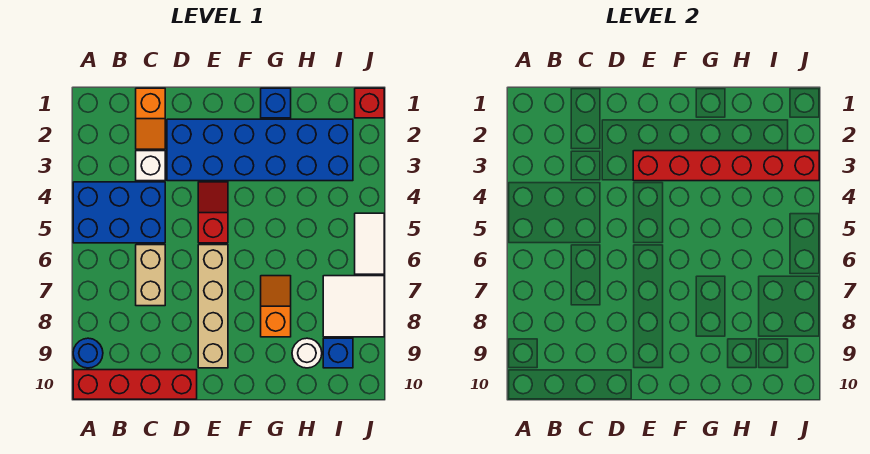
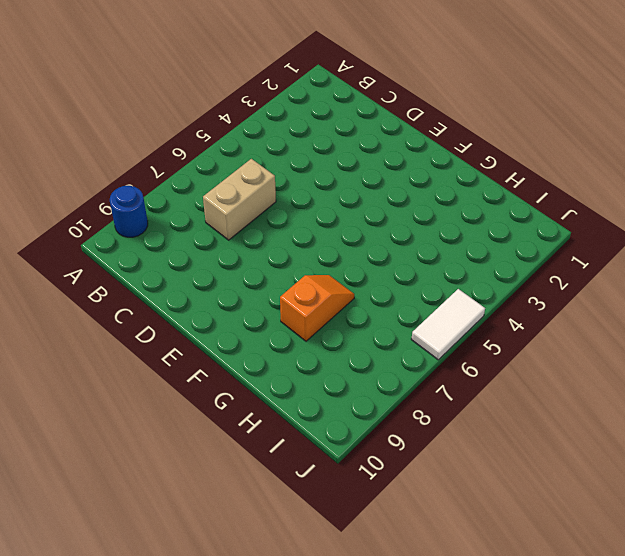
none -> blue brick A4:C5 level 1
none -> red brick A10:D10 level 1
none -> orange slope C1:C2 level 1 top 1

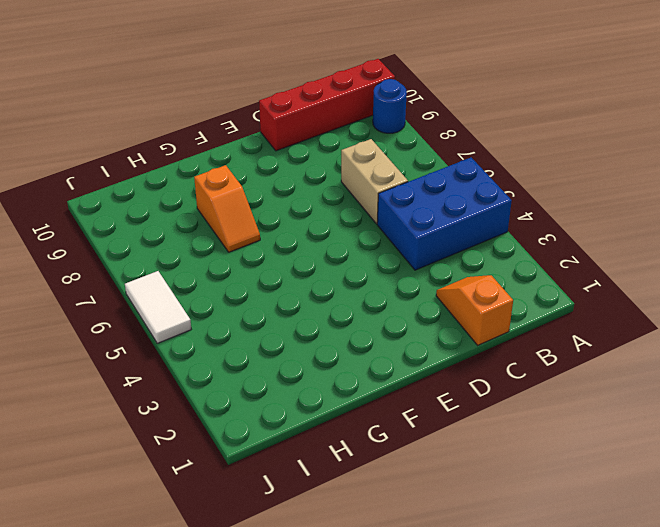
none -> white brick C3 level 1
none -> blue brick D2:I3 level 1
none -> red slope E4:E5 level 1 top 5

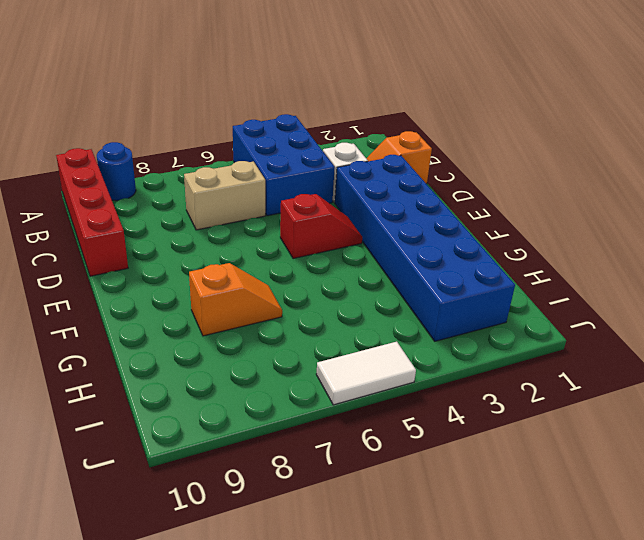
none -> tan brick E6:E9 level 1
none -> blue brick G1 level 1
none -> white round brick H9 level 1

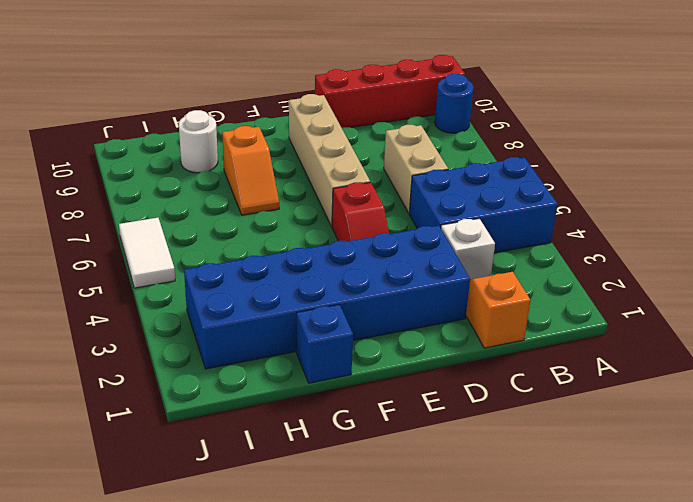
none -> white tile I7:J8 level 1
none -> blue brick I9 level 1
none -> red brick J1 level 1

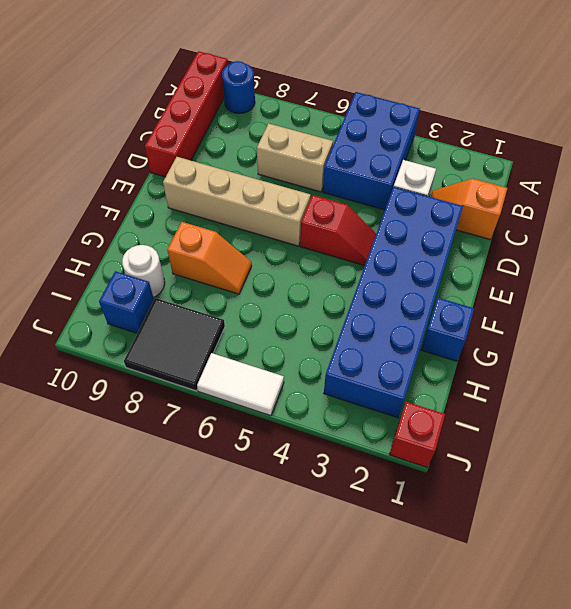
black tile I7:J8 level 1 -> white tile I7:J8 level 1
none -> red brick E3:J3 level 2

